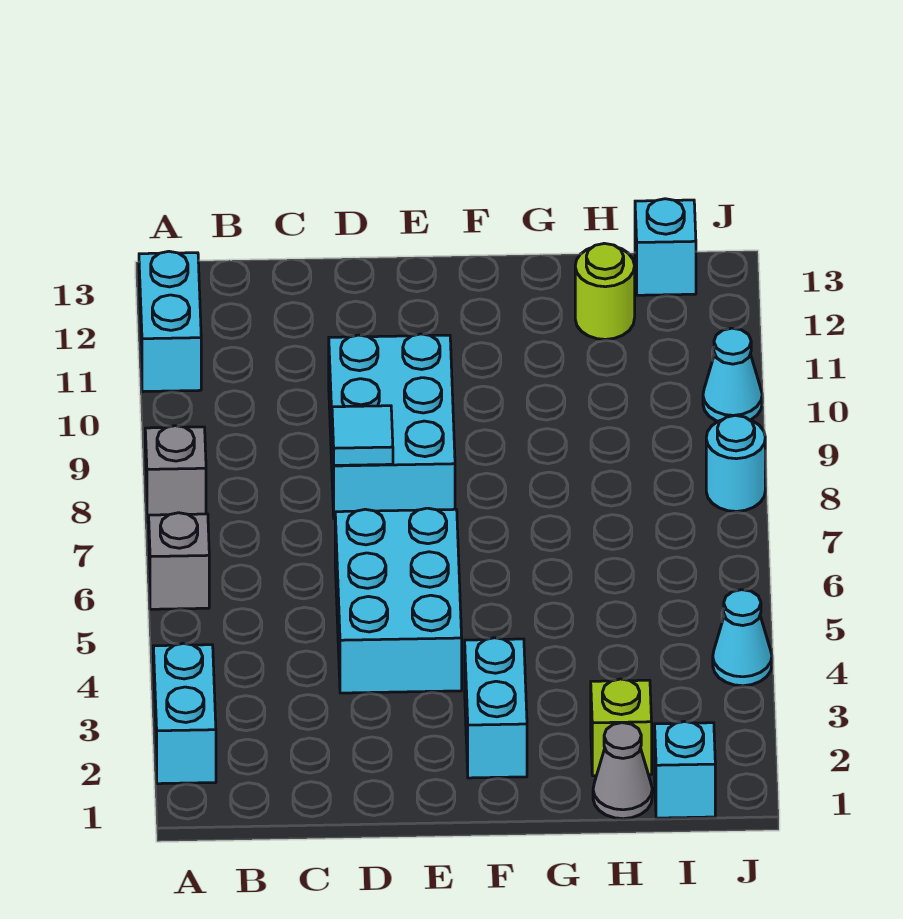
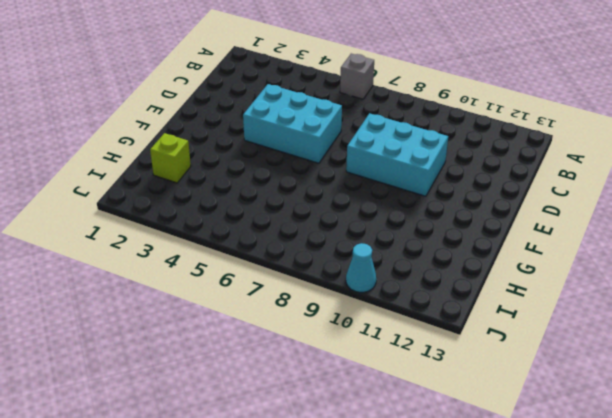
none -> cyan brick A2:A3 level 1
none -> grey brick A8 level 1
none -> cyan brick A11:A12 level 1

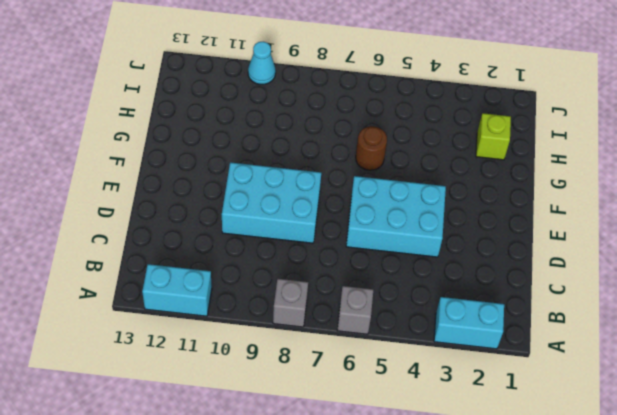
brown round brick G6 level 1 -> none
none -> cyan brick F2:F3 level 1
none -> grey cone H1 level 1
none -> lime round brick H12 level 1

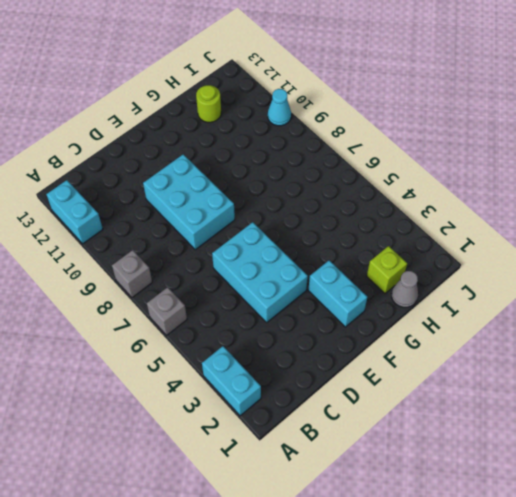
none -> cyan brick I1 level 1
none -> cyan brick I13 level 1
none -> cyan cone J4 level 1

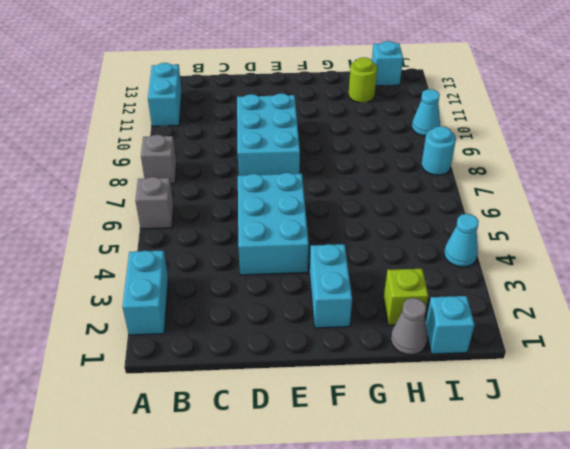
none -> cyan tile D8 level 2

